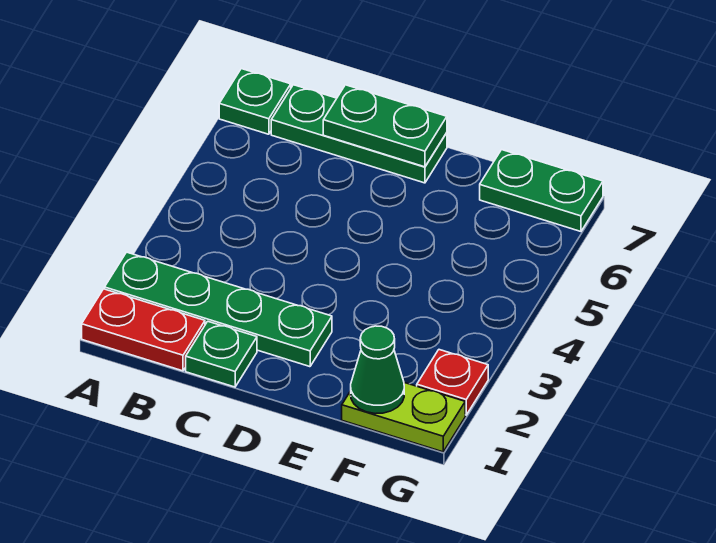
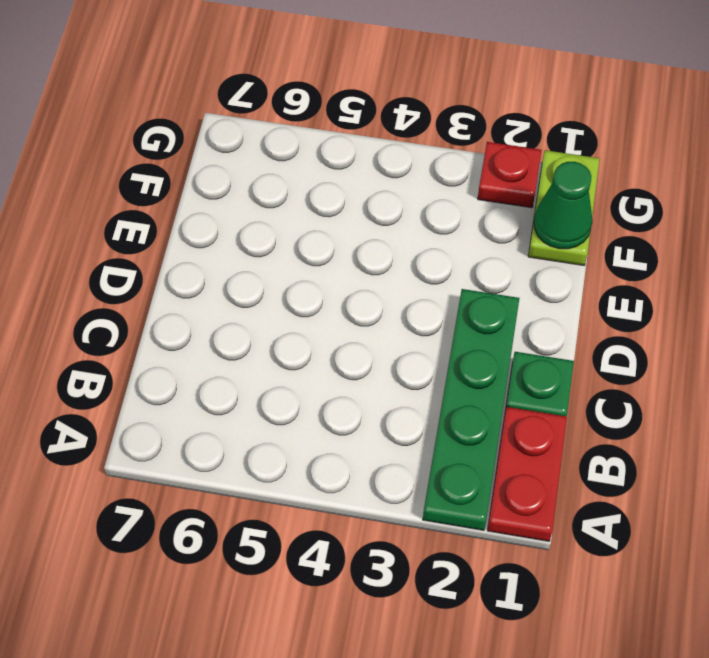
none -> green plate A7 level 1
none -> green plate B7:D7 level 1

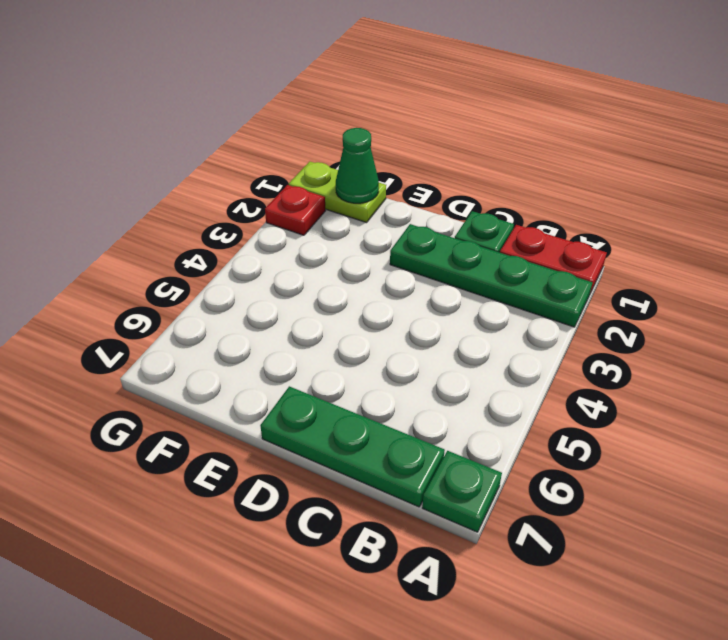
none -> green plate F7:G7 level 1
none -> green plate C7:D7 level 2

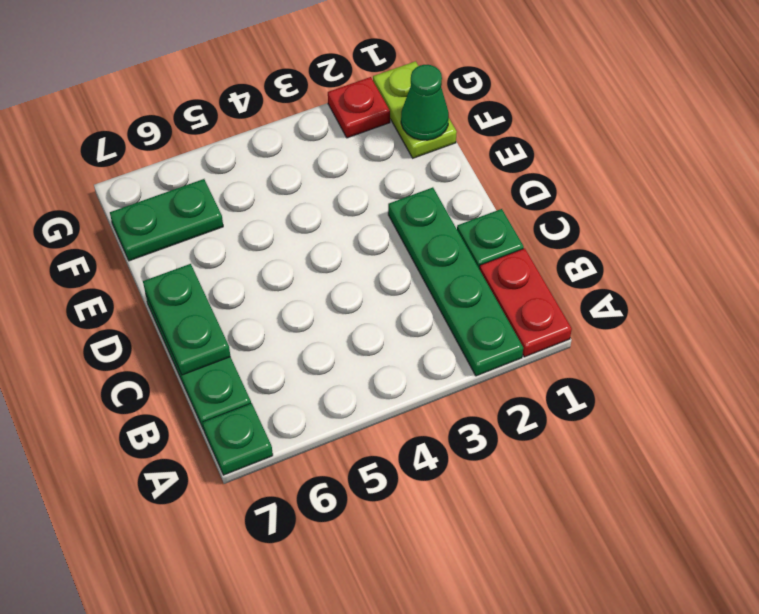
green plate F6:F7 level 1 -> green plate F7:G7 level 1

